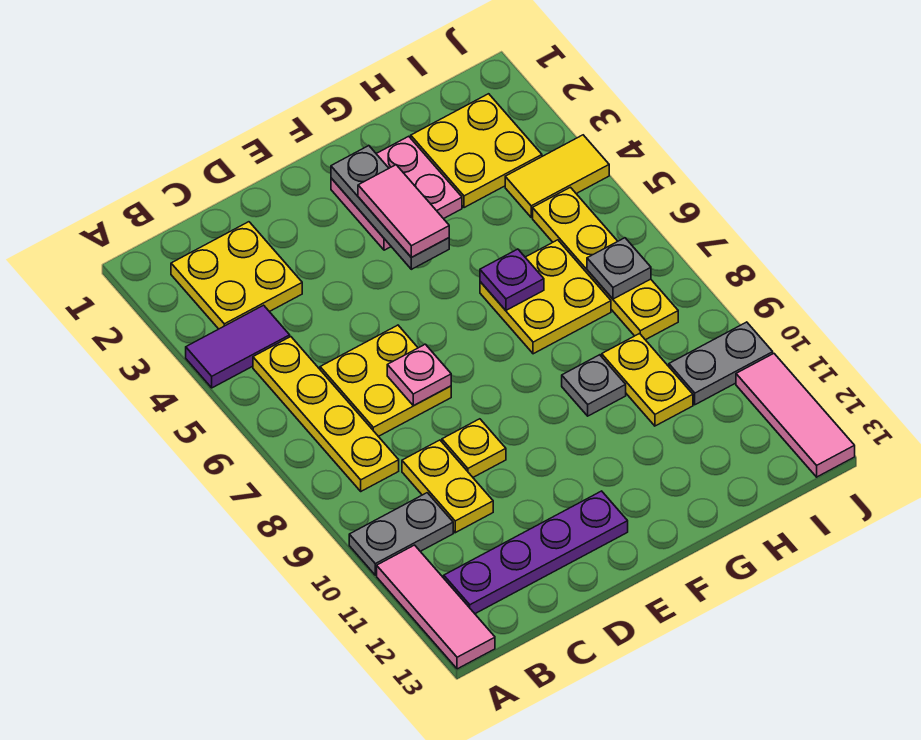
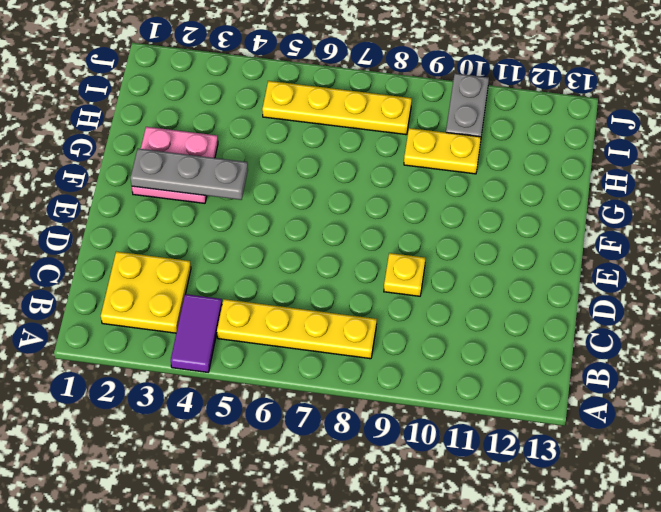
none -> grey plate A10:B10 level 1
none -> pink tile A11:A13 level 1
none -> purple plate B12:E12 level 1

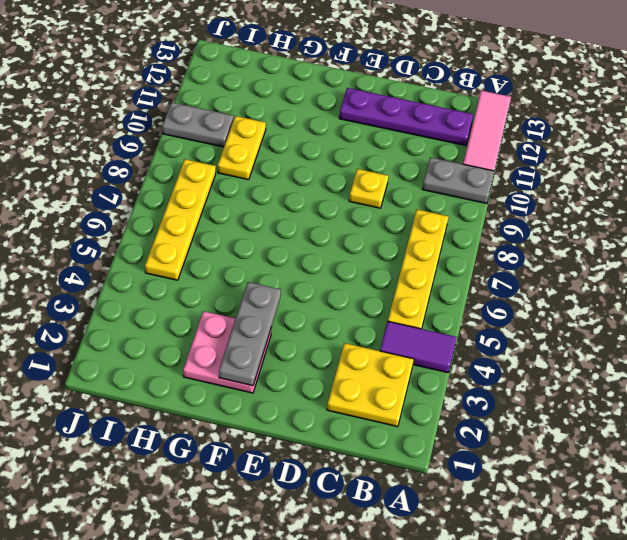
none -> yellow plate C6:D7 level 1
none -> yellow plate C9:C10 level 1
none -> yellow plate G6:H7 level 1

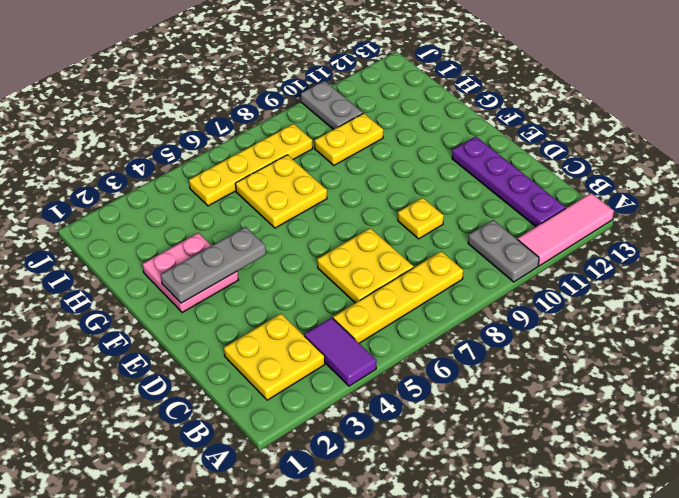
none -> yellow plate C9:C10 level 1
none -> grey plate G9 level 1
none -> yellow plate H2:I3 level 1

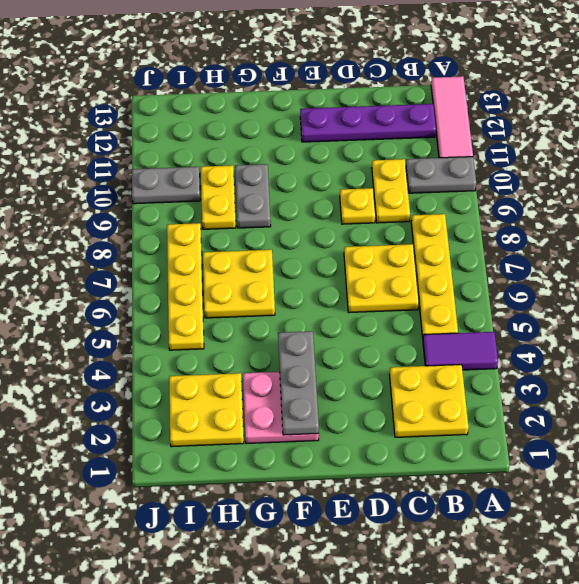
grey plate G9:G10 level 1 -> grey plate G9 level 1
none -> yellow tile I4:J4 level 1
none -> pink tile J11:J13 level 1
none -> pink plate D7 level 2

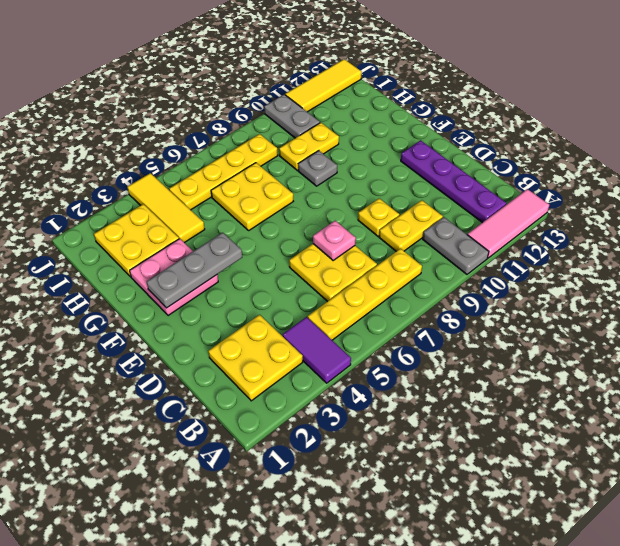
yellow tile H4:J4 level 1 -> yellow tile I4:J4 level 1
yellow tile J11:J13 level 1 -> pink tile J11:J13 level 1
none -> purple plate G6 level 2
none -> grey plate I7 level 2
none -> pink tile F3:F4 level 3

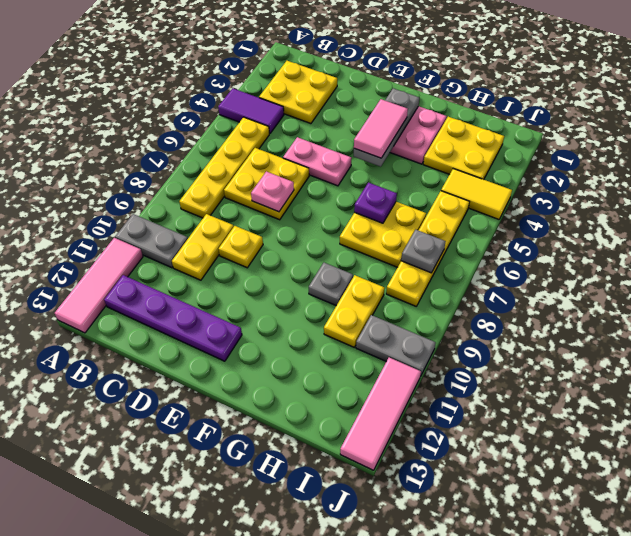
pink plate D5:E5 level 1 -> none

